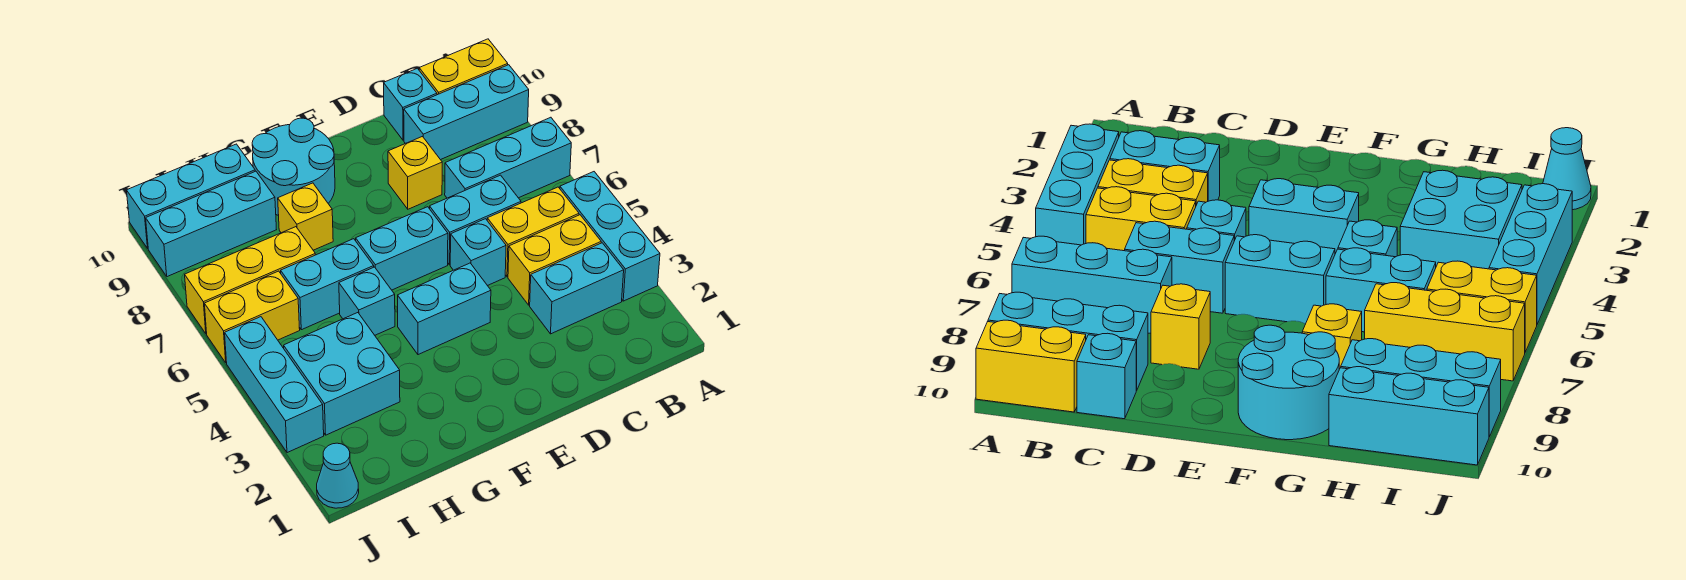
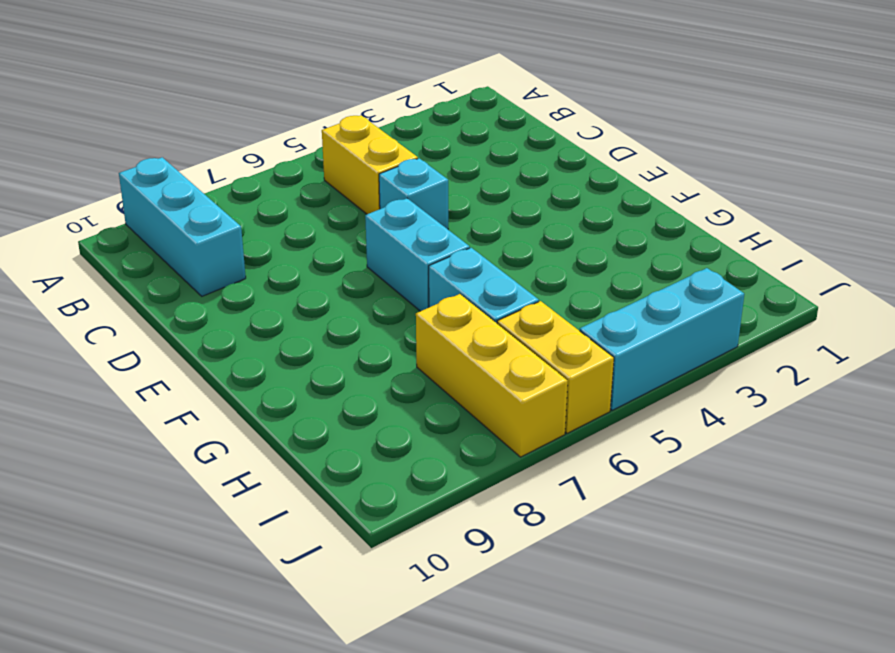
none -> cyan brick A3:A5 level 1
none -> cyan brick A7:C7 level 1
none -> yellow brick A10:B10 level 1

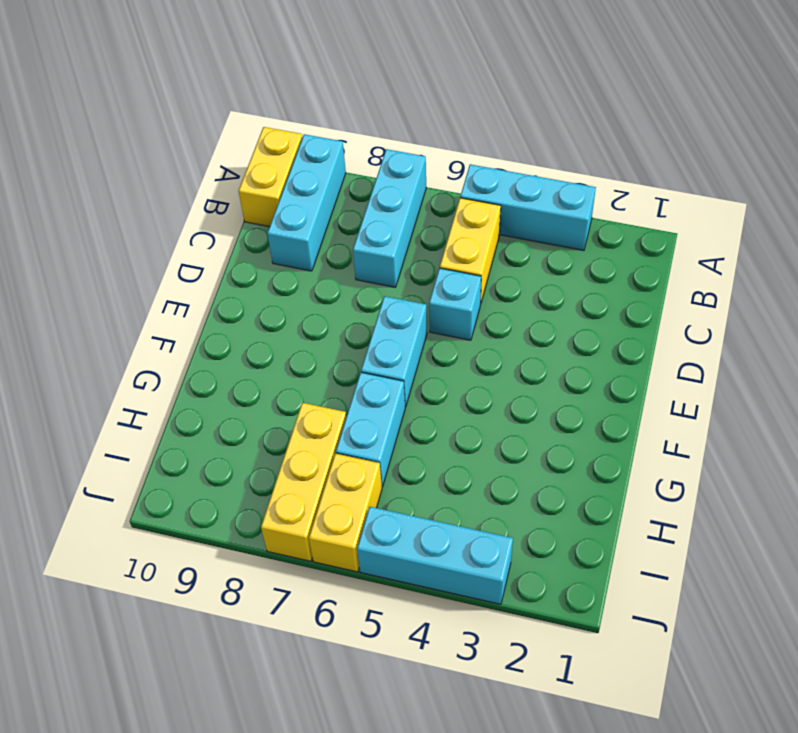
none -> cyan brick B3:C3 level 1
none -> yellow brick B4:C4 level 1
none -> cyan brick C6:D6 level 1

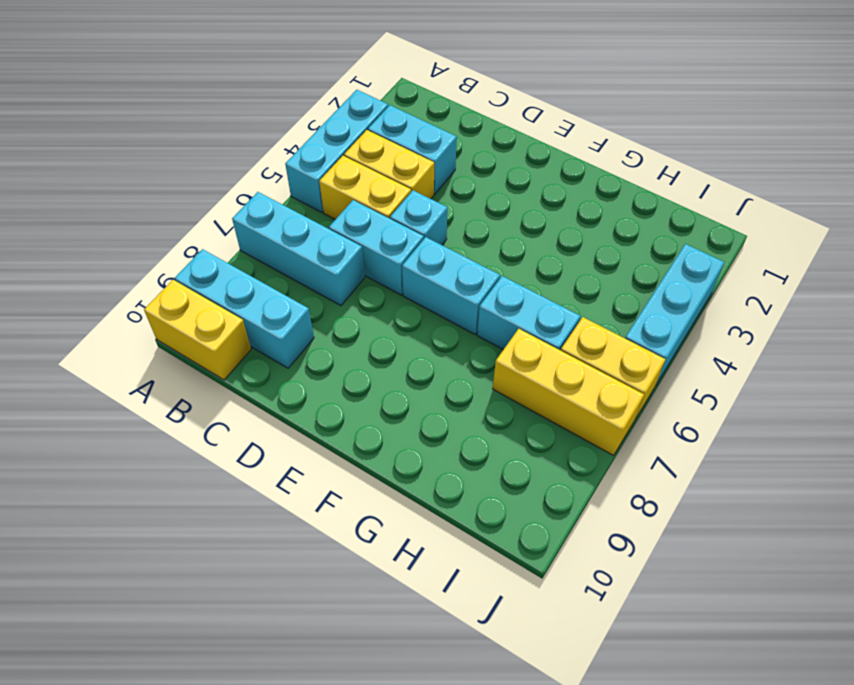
none -> cyan brick C10 level 1
none -> yellow brick D8 level 1
none -> cyan brick E4:F4 level 1

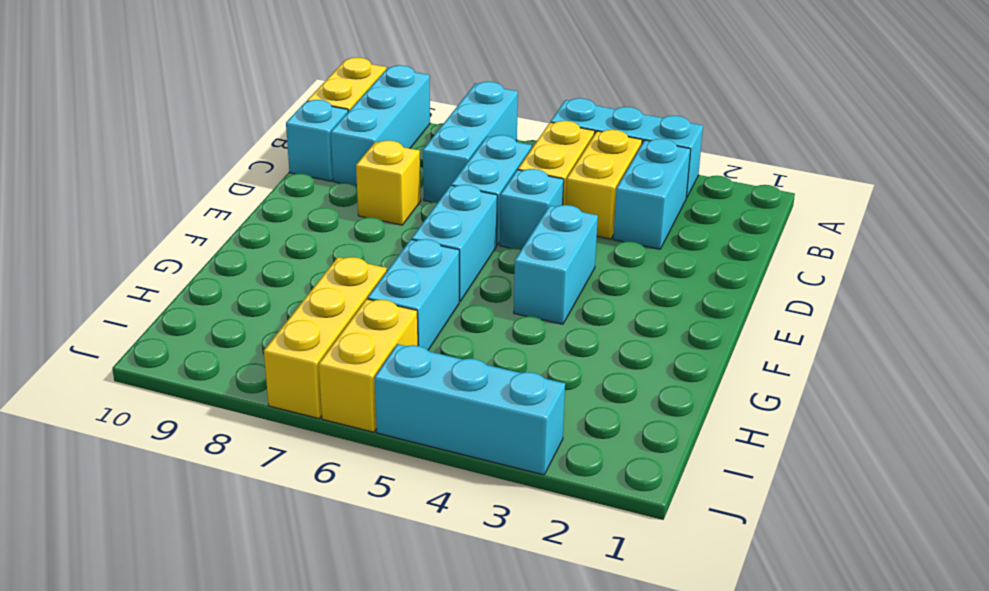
none -> cyan round brick F9:G10 level 1
none -> cyan brick G5 level 1
none -> yellow brick G8 level 1

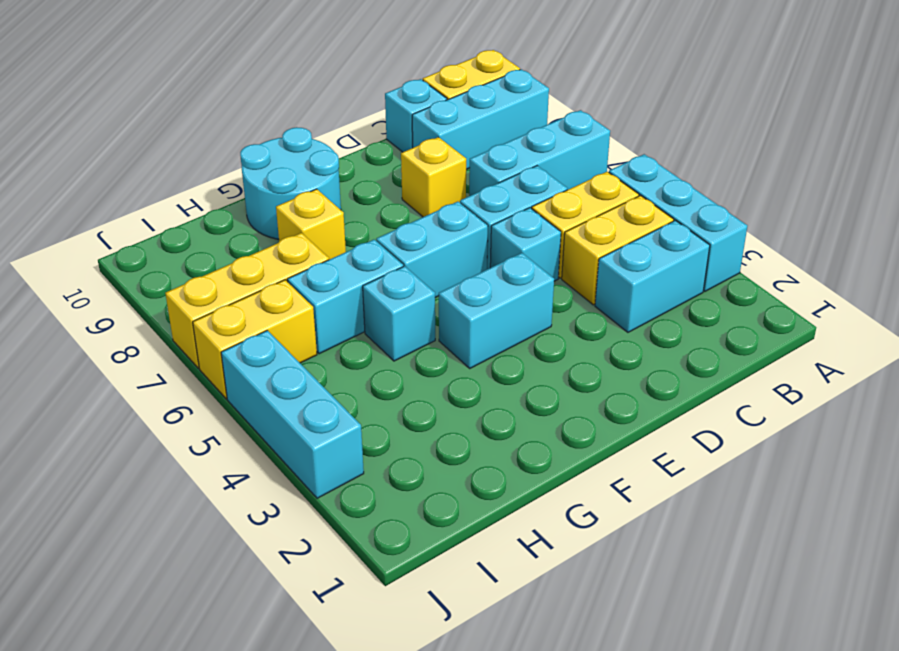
none -> cyan brick H3:I4 level 1
none -> cyan brick H9:J9 level 1
none -> cyan brick H10:J10 level 1

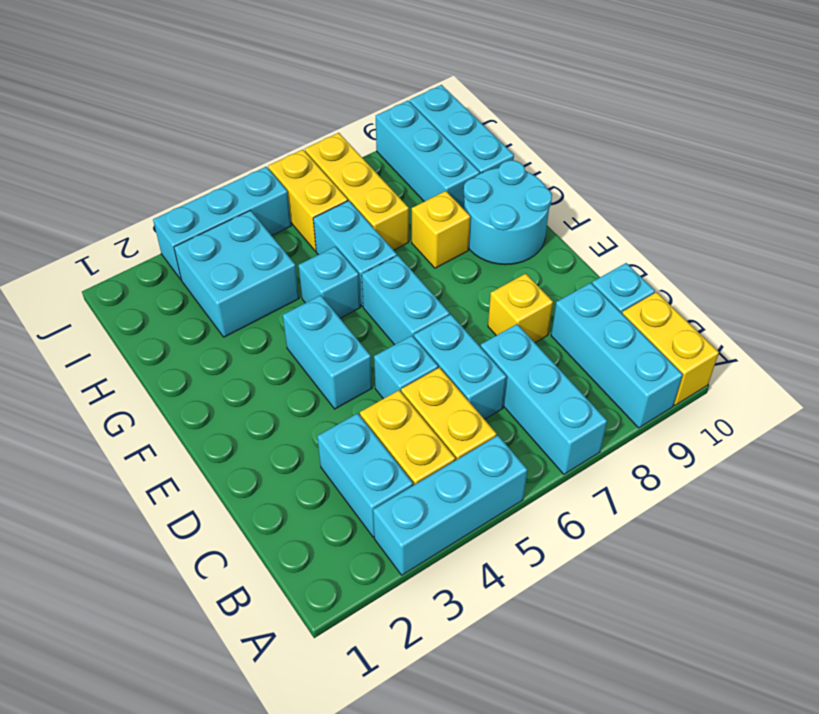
none -> cyan cone J1 level 1

